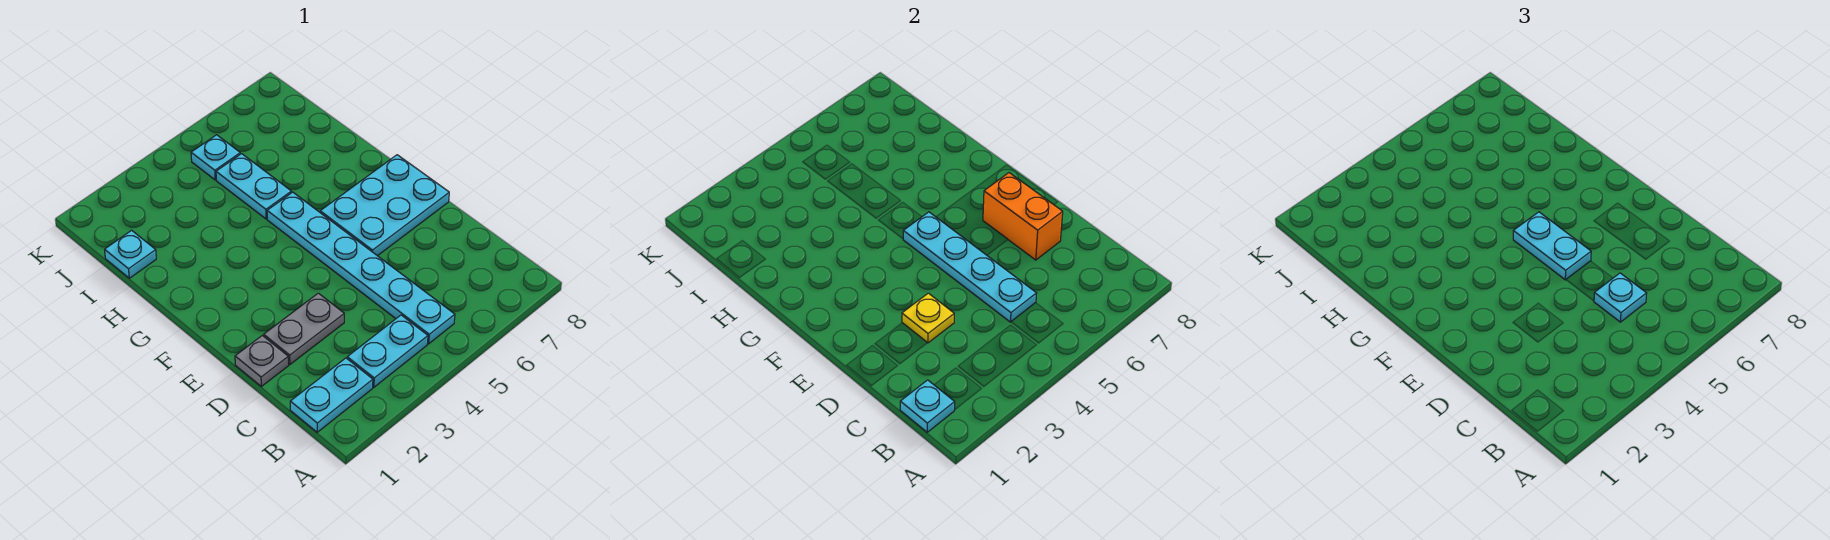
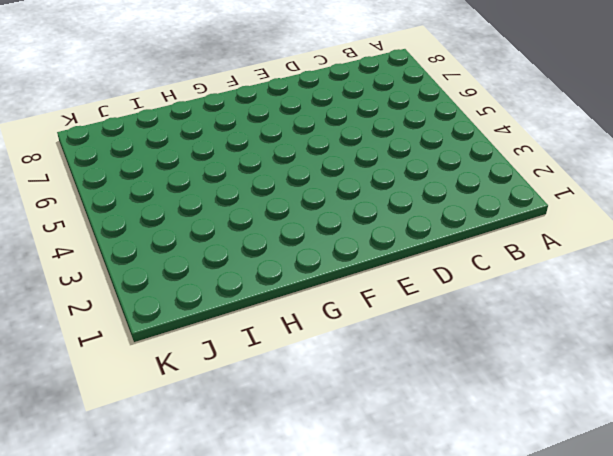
none -> cyan plate B1:B2 level 1
none -> cyan plate B3:B4 level 1
none -> cyan plate B5:G5 level 1

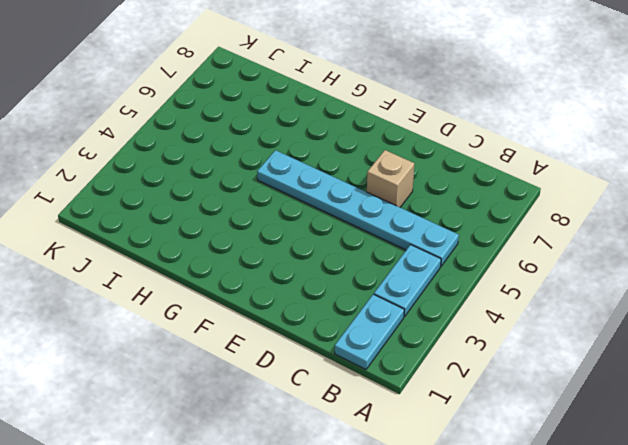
tan brick D6 level 1 -> none
none -> grey plate D1 level 1
none -> grey plate D2:D3 level 1
none -> cyan plate E6:F8 level 1

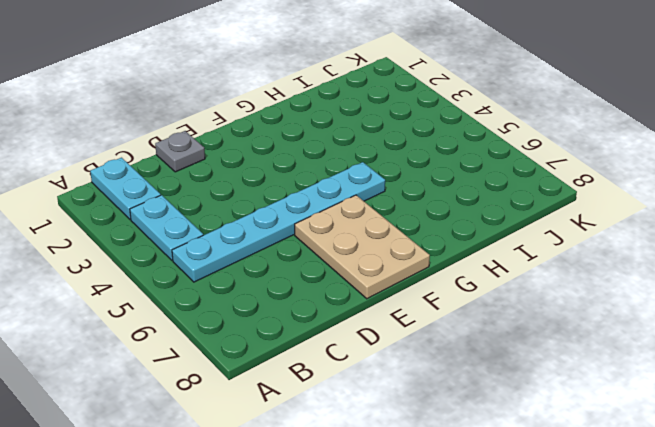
tan plate E6:F8 level 1 -> cyan plate E6:F8 level 1
none -> grey plate D2:D3 level 1
none -> cyan plate H5:I5 level 1
none -> cyan plate I1 level 1

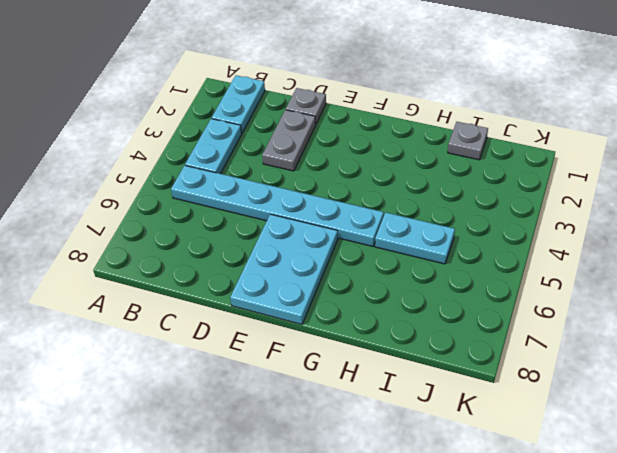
grey plate I1 level 1 -> cyan plate I1 level 1
none -> cyan plate J5 level 1
none -> cyan plate B1 level 2
none -> cyan plate C5:F5 level 2

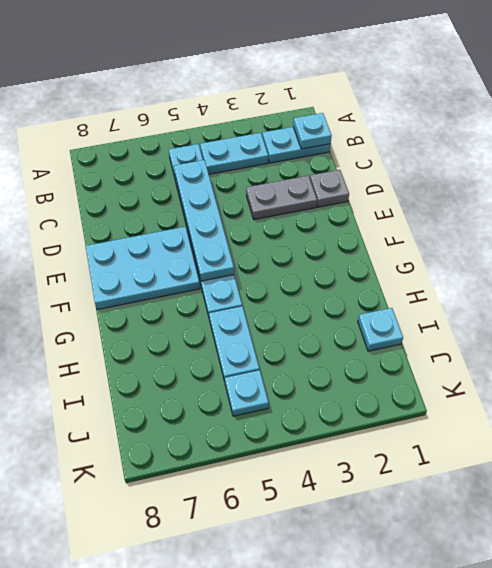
none -> yellow plate D3 level 2
none -> orange brick D7:E7 level 2
none -> cyan plate C5 level 3

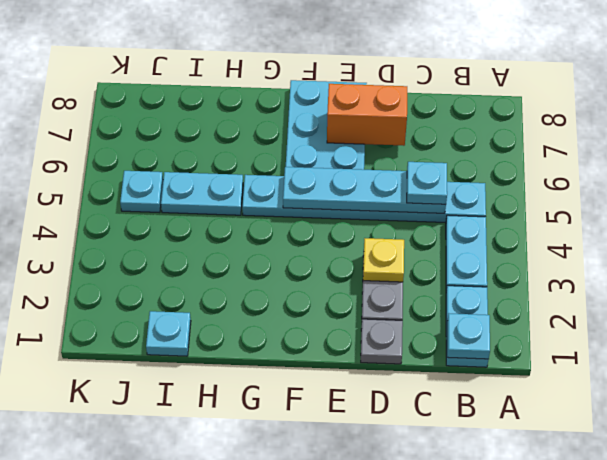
none -> cyan plate E5:F5 level 3

